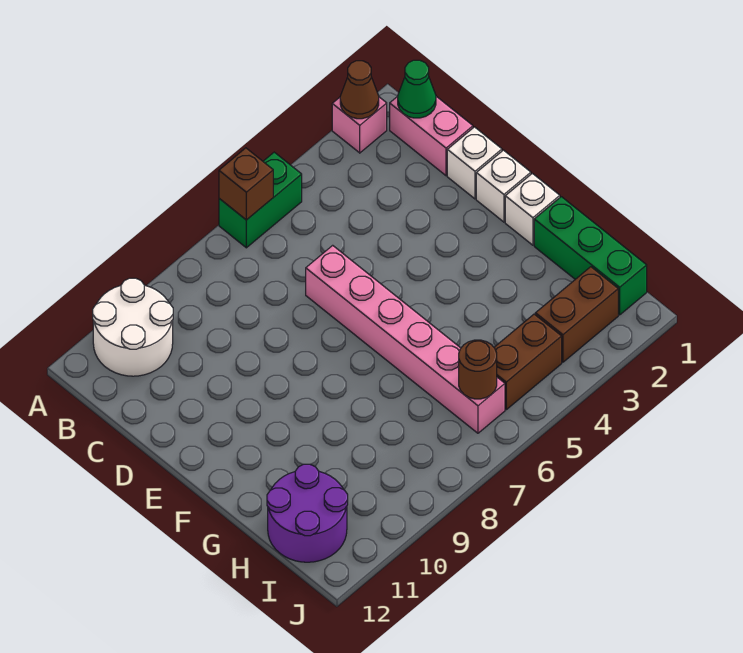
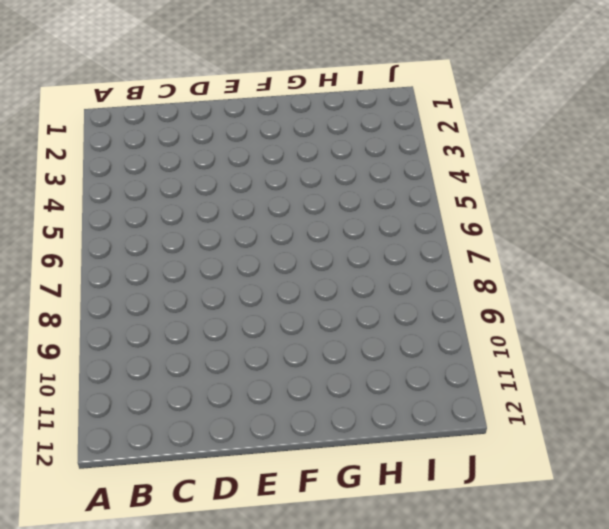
none -> pink brick A2 level 1
none -> green brick A5:A6 level 1
none -> white round brick A10:B11 level 1

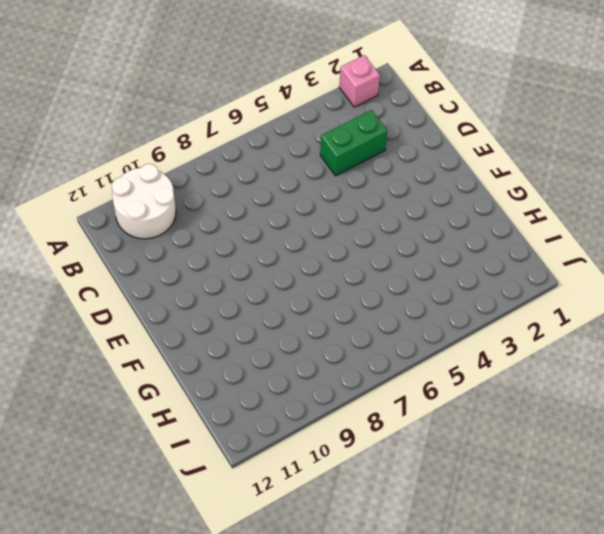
green brick C3:C4 level 1 -> green brick A5:A6 level 1
none -> pink brick B1:C1 level 1
none -> white brick D1 level 1
none -> pink brick D6:I6 level 1

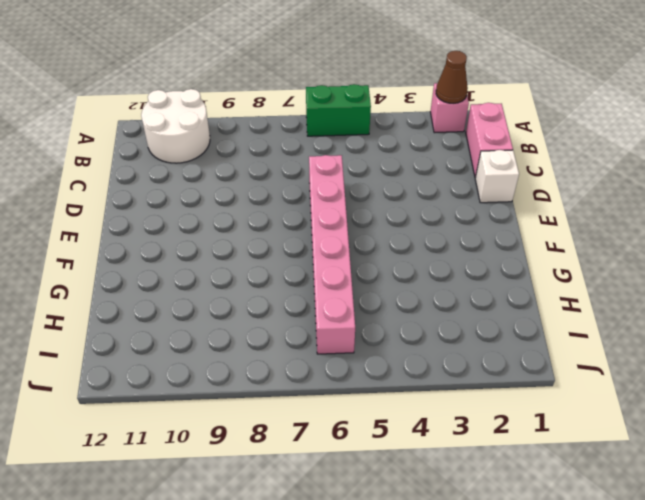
none -> white brick E1 level 1
none -> white brick F1 level 1
none -> green brick G1:I1 level 1

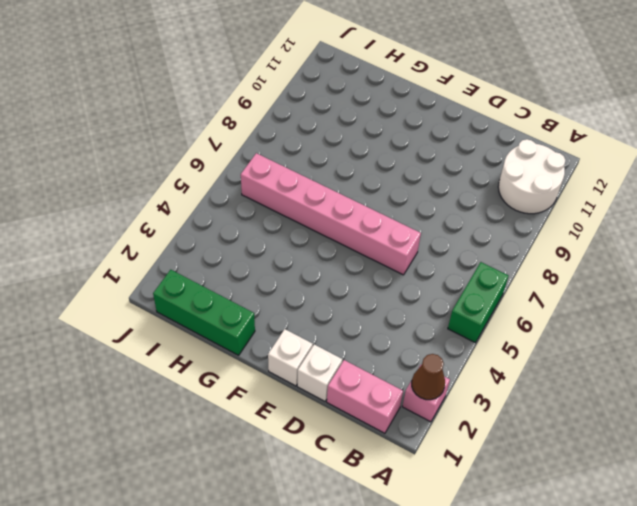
none -> white brick F1 level 1
none -> purple round brick H11:I12 level 1
none -> brown brick I2:I3 level 1

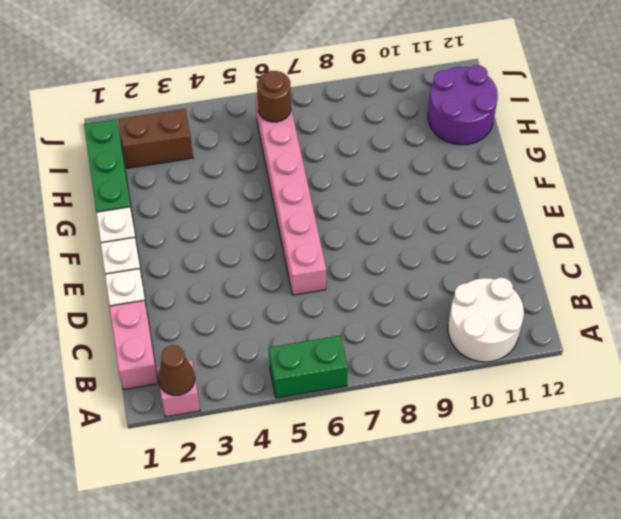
none -> brown brick I4:I5 level 1
none -> brown brick A6 level 2
none -> green cone B1 level 2

